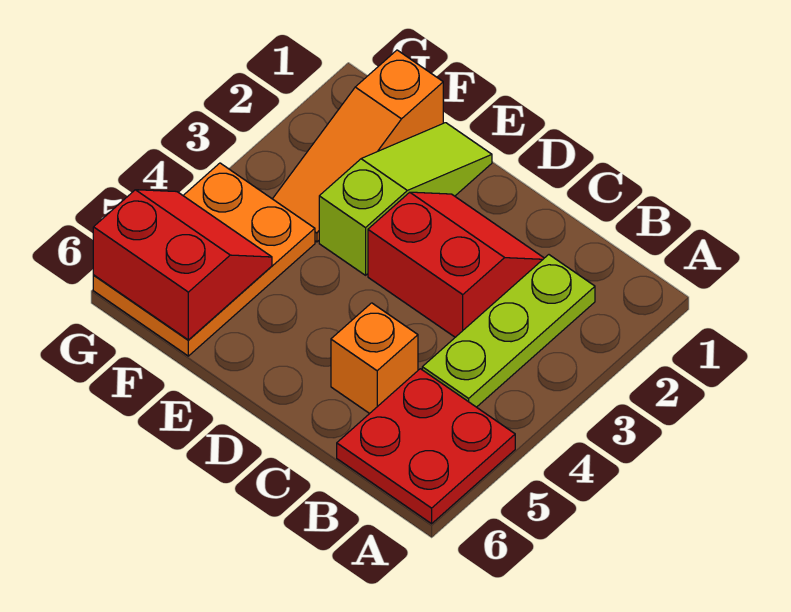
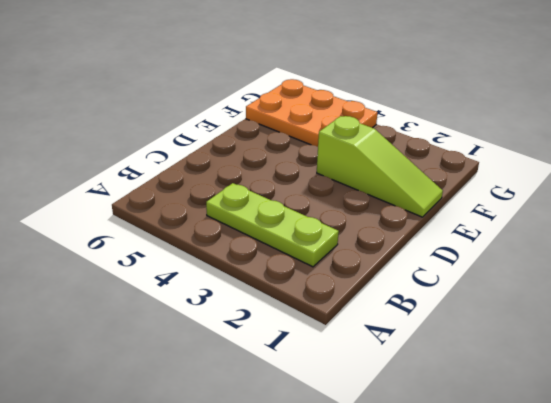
none -> red plate A5:B6 level 1
none -> red slope C2:D3 level 1 top 3

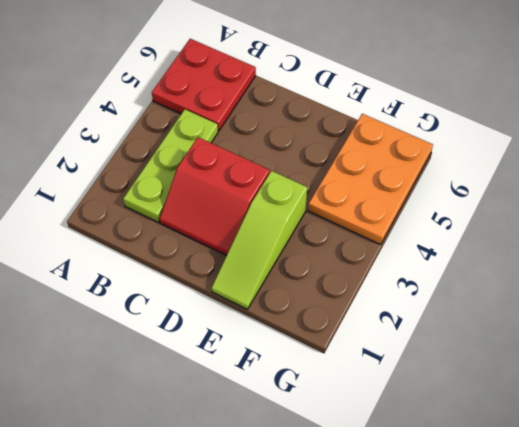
none -> orange brick C5 level 1
none -> orange slope F1:F3 level 1 top 1

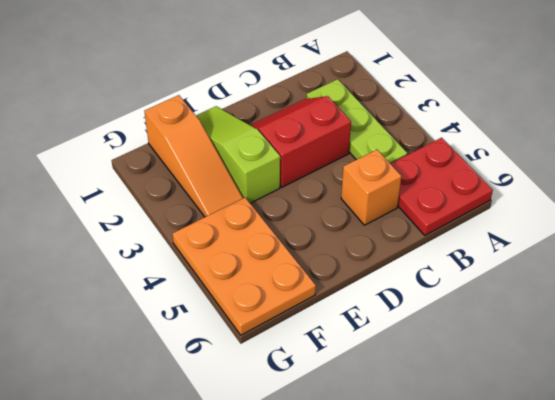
none -> red slope F5:G6 level 2 top 6

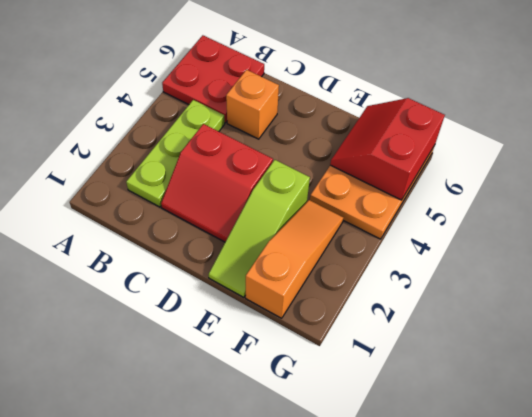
red slope F5:G6 level 2 top G -> red slope F5:G6 level 2 top 6

